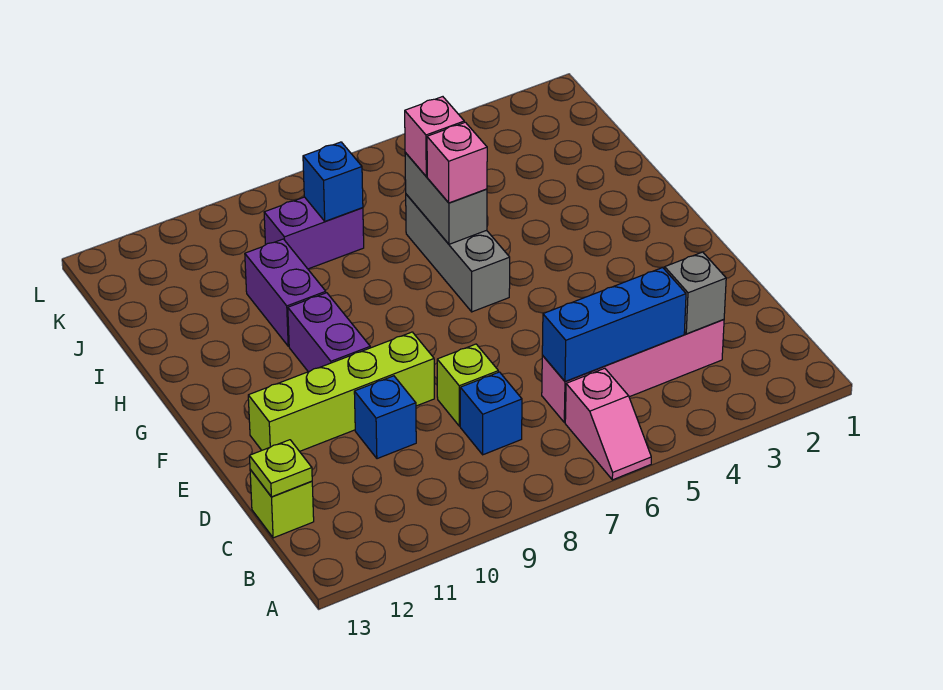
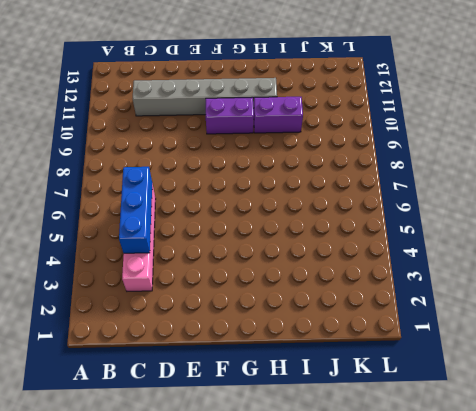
grey brick C11:H11 level 1 -> lime brick E9:E12 level 1
none -> pink slope A6:B6 level 1 top B
none -> blue brick C8 level 1
none -> lime brick C13 level 1

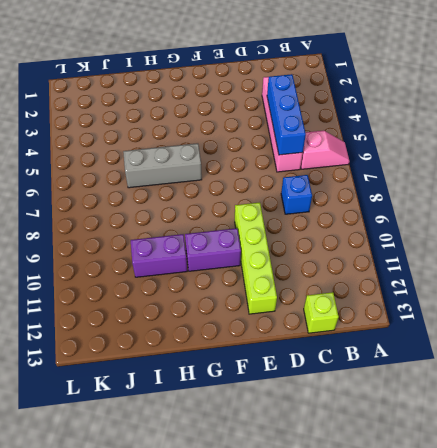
none -> lime brick D8 level 1
none -> blue brick D10 level 1
none -> purple brick J8:J9 level 1

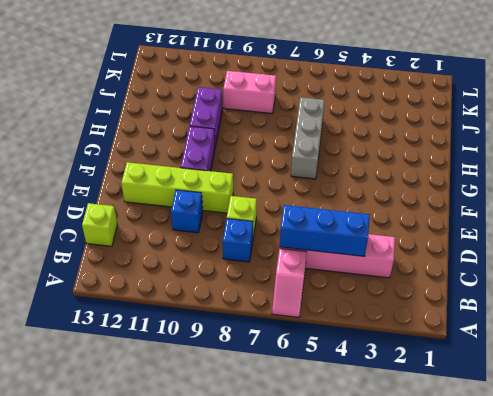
pink brick J8:J9 level 1 -> purple brick J8:J9 level 1
none -> grey brick C3 level 2
none -> lime plate C13 level 2
none -> grey brick H6:I6 level 2

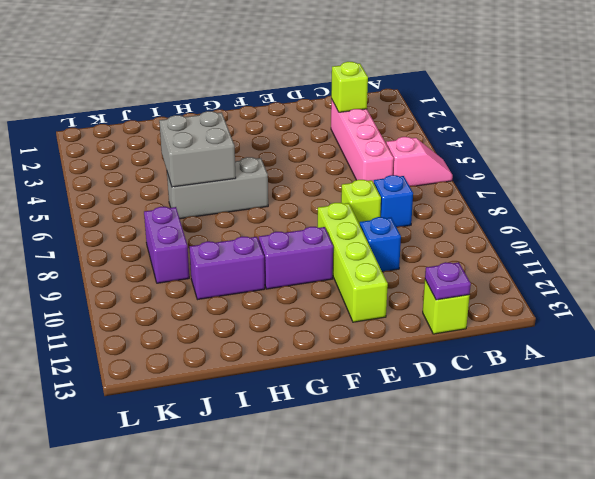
lime brick C3 level 2 -> grey brick C3 level 2
purple plate C13 level 2 -> lime plate C13 level 2
grey brick H5:I6 level 2 -> grey brick H6:I6 level 2
none -> blue brick C4:C6 level 2
none -> blue brick J8 level 2
none -> pink brick H6 level 3

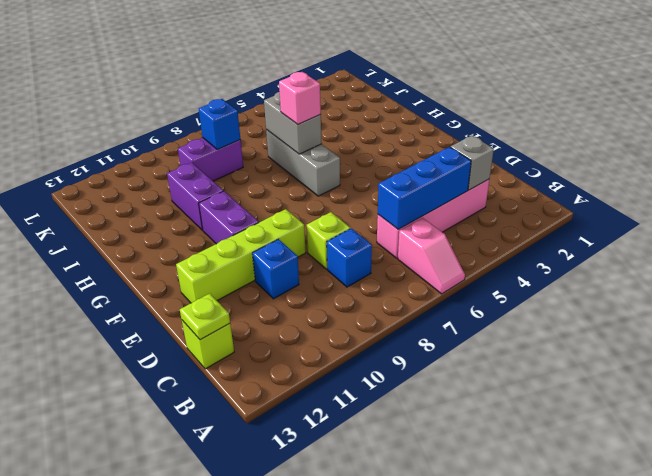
none -> pink brick I6 level 3

